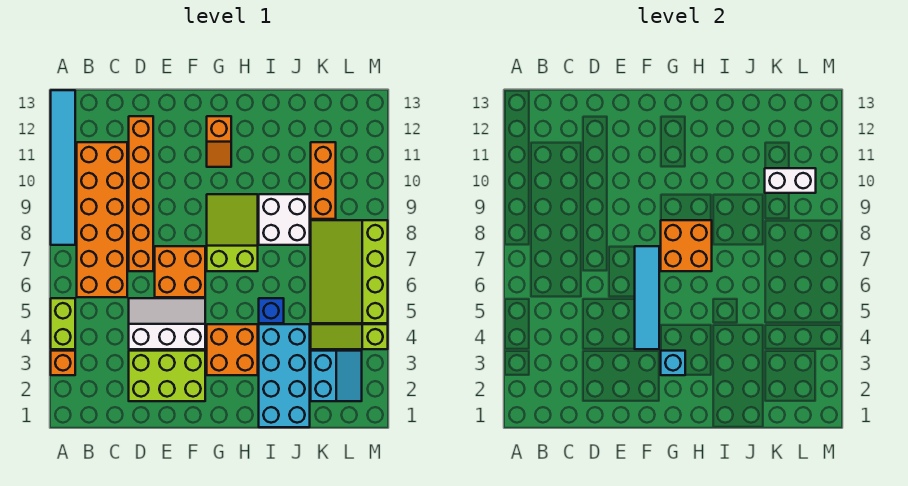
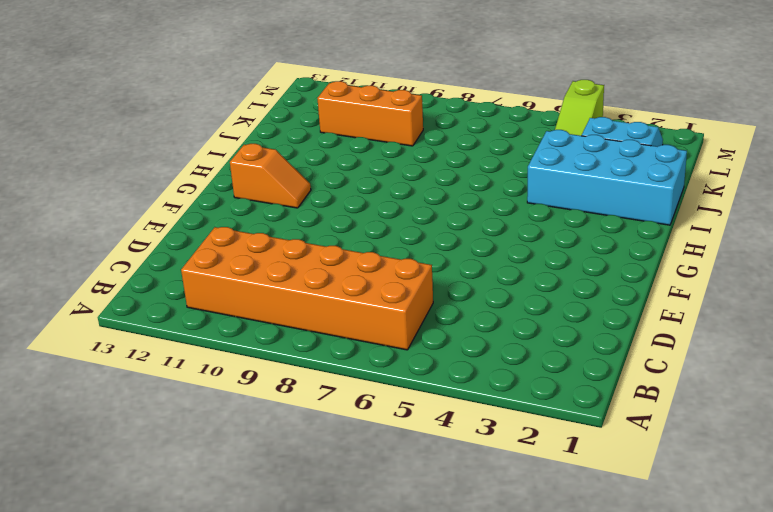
none -> orange brick A3 level 1
none -> lime brick A4:A5 level 1
none -> cyan tile A8:A13 level 1

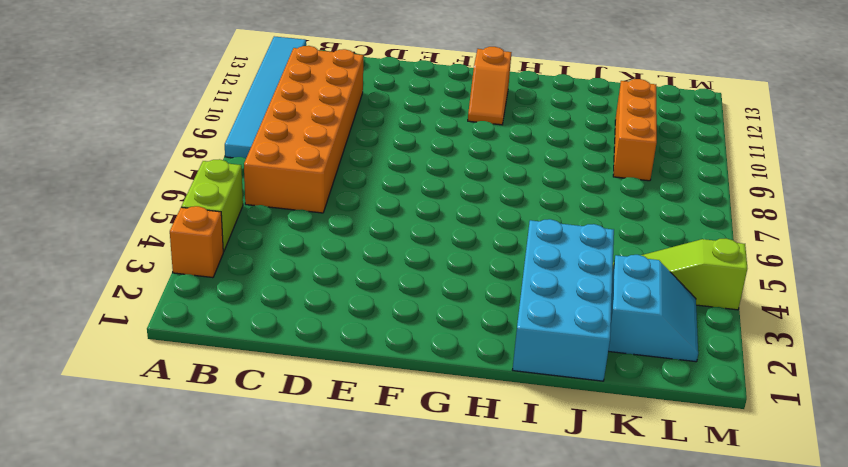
none -> lime brick D2:F3 level 1
none -> white slope D4:F5 level 1 top 4
none -> orange brick D7:D12 level 1

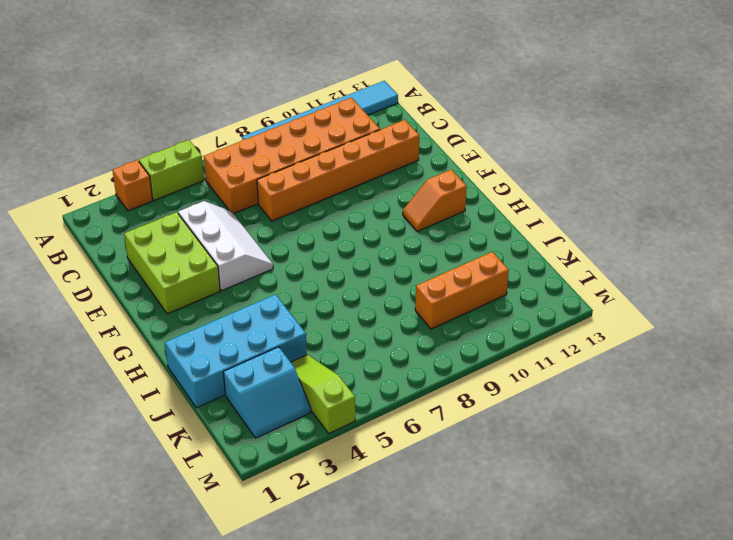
none -> orange brick E6:F7 level 1
none -> orange brick G3:H4 level 1
none -> lime slope G7:H9 level 1 top 7

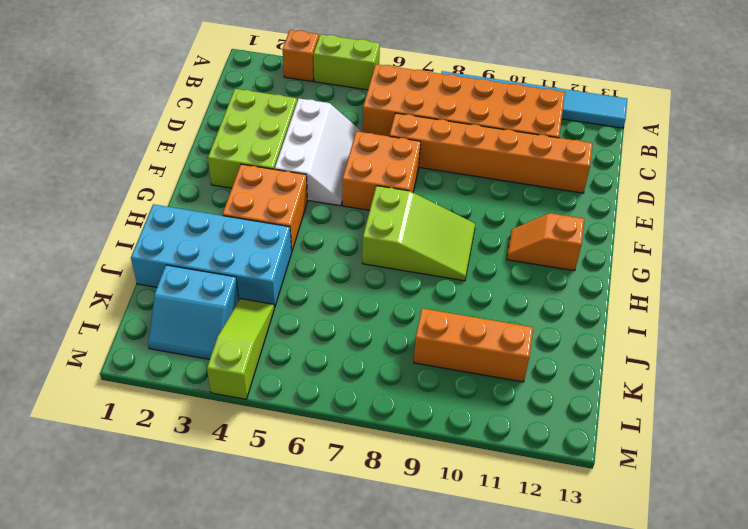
none -> blue brick I5 level 1
none -> white brick I8:J9 level 1
none -> lime slope K5:M8 level 1 top M

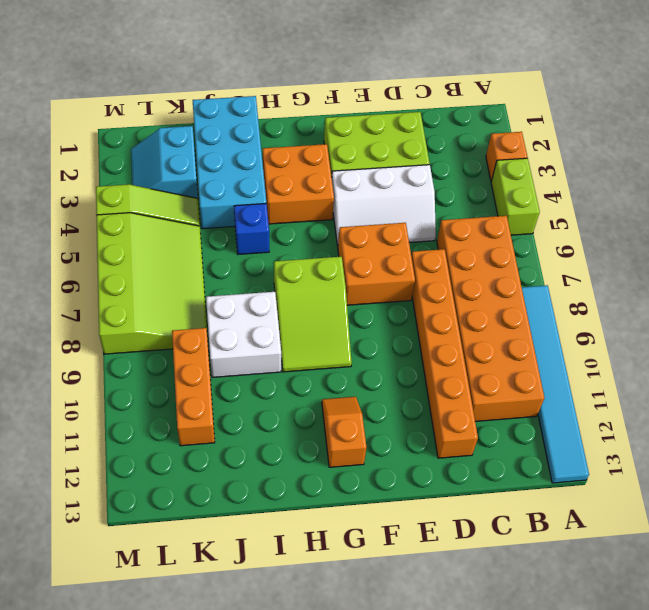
none -> cyan tile F4:F7 level 2
none -> cyan brick G3 level 2
none -> orange brick G7:H8 level 2

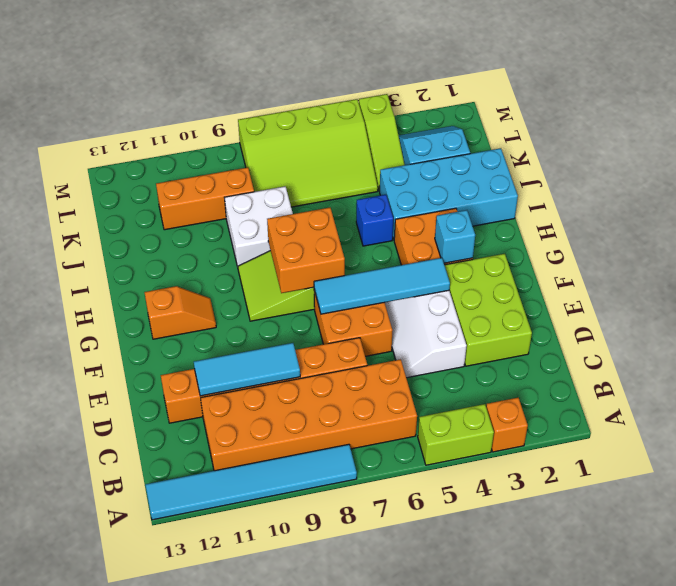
cyan tile D9:D11 level 2 -> none
none -> white brick K10:L10 level 2

